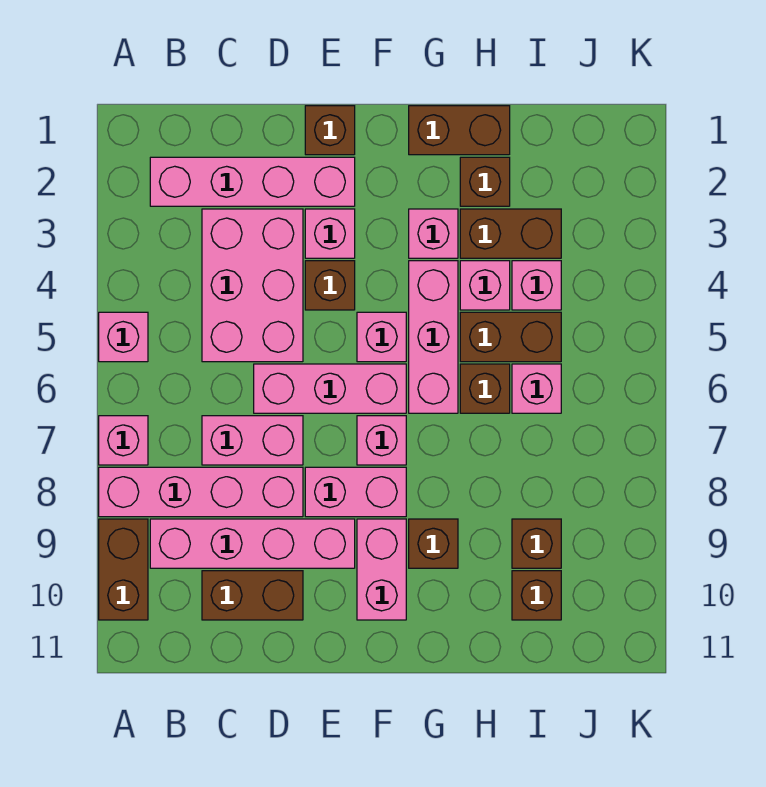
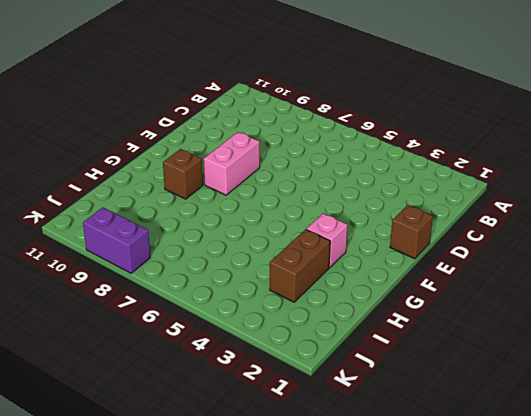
purple brick K8:K9 level 1 -> none
none -> pink brick A5 level 1
none -> pink brick A7 level 1
none -> pink brick A8:D8 level 1
none -> brown brick A9:A10 level 1

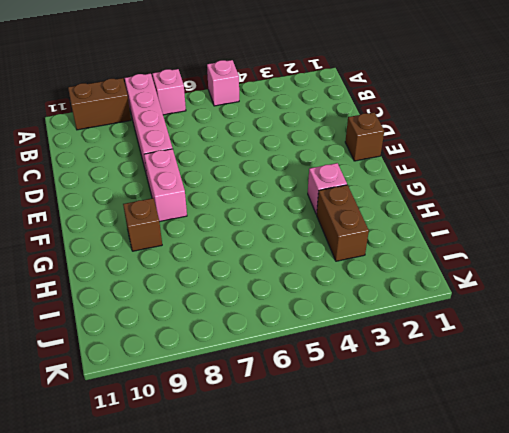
none -> pink brick B2:E2 level 1
none -> pink brick B9:E9 level 1
none -> pink brick C3:D5 level 1
none -> pink brick C7:D7 level 1

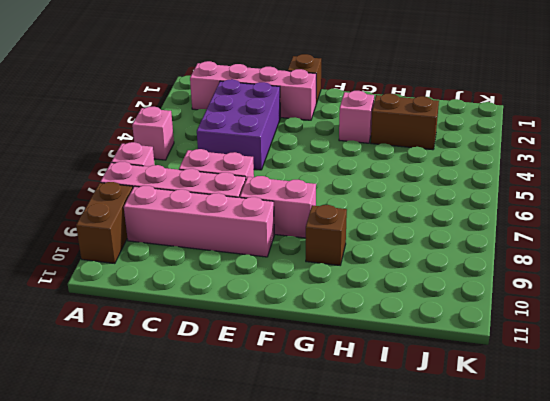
purple brick C3:D5 level 1 -> pink brick C3:D5 level 1
none -> brown brick C10:D10 level 1
none -> pink brick D6:F6 level 1
none -> pink brick E3 level 1
none -> brown brick E4 level 1

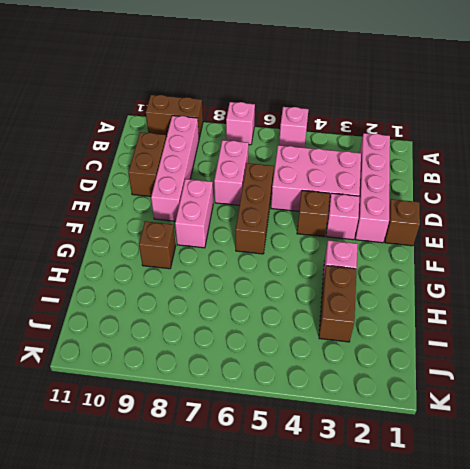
brown brick D6:F6 level 1 -> pink brick D6:F6 level 1
none -> pink brick A8:D8 level 1
none -> pink brick F5 level 1
none -> pink brick F7 level 1
none -> pink brick F9:F10 level 1

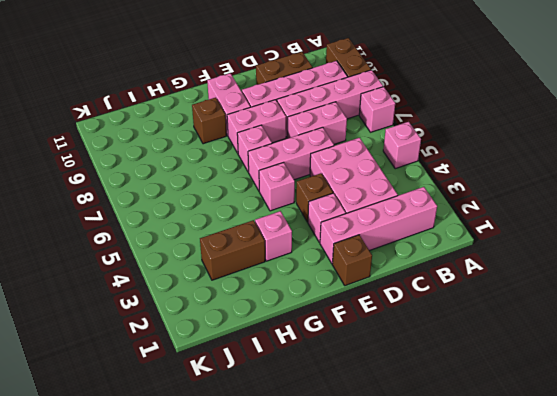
none -> brown brick G1:H1 level 1
none -> pink brick G4:G6 level 1
none -> brown brick H2 level 1
none -> pink brick H4 level 1

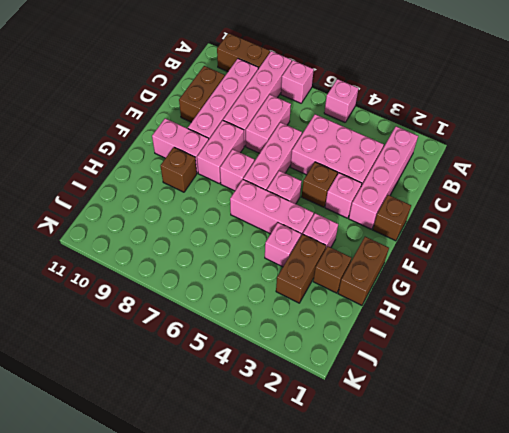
none -> brown brick H5:I5 level 1
none -> brown brick H6 level 1
none -> pink brick I4 level 1
none -> pink brick I6 level 1

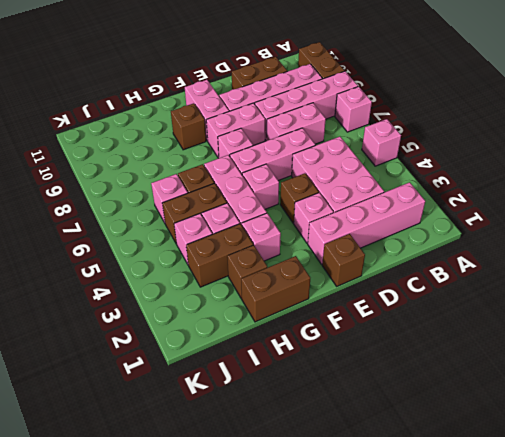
none -> brown brick I9 level 1
none -> brown brick I10 level 1

